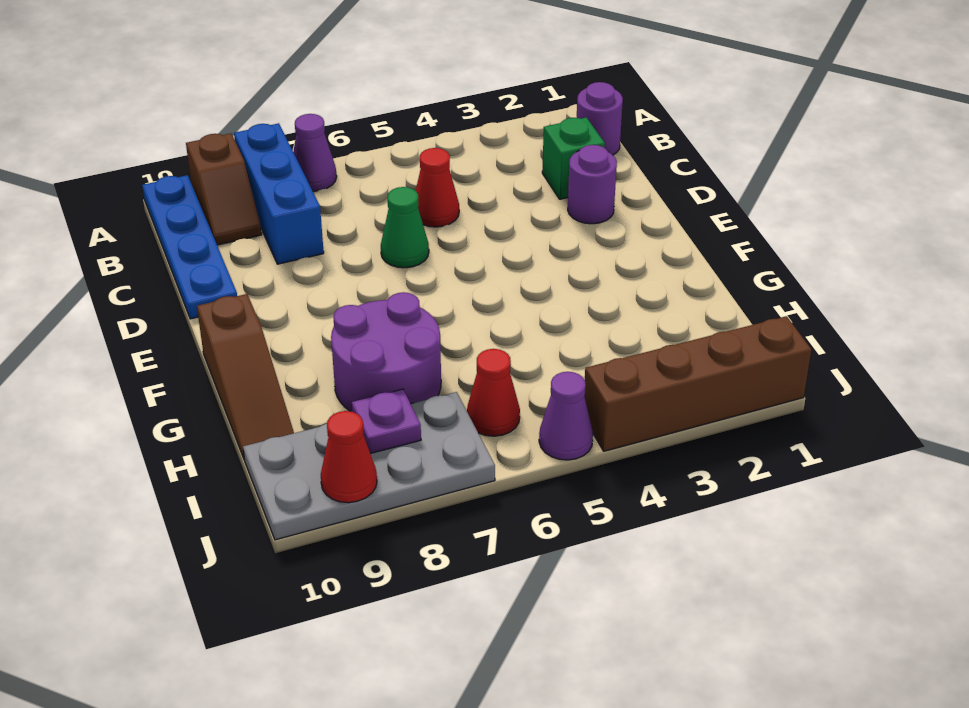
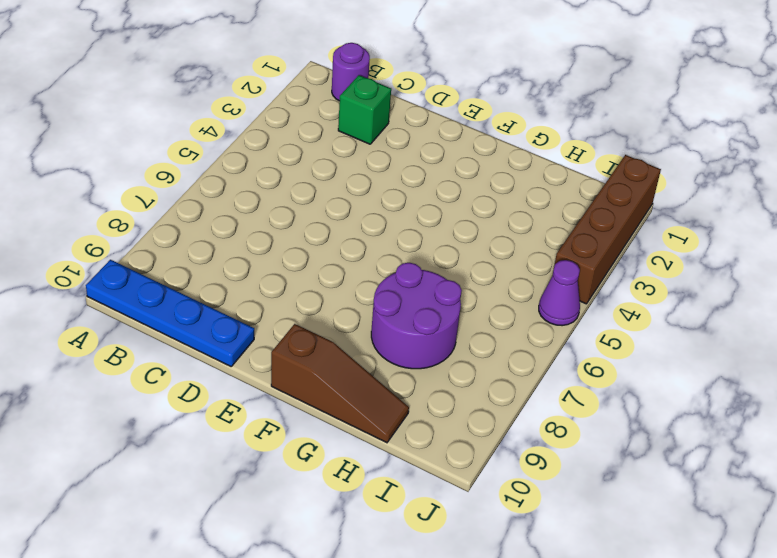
none -> purple cone A7 level 1
none -> blue brick A8:C8 level 1
none -> brown slope A9:B9 level 1 top A

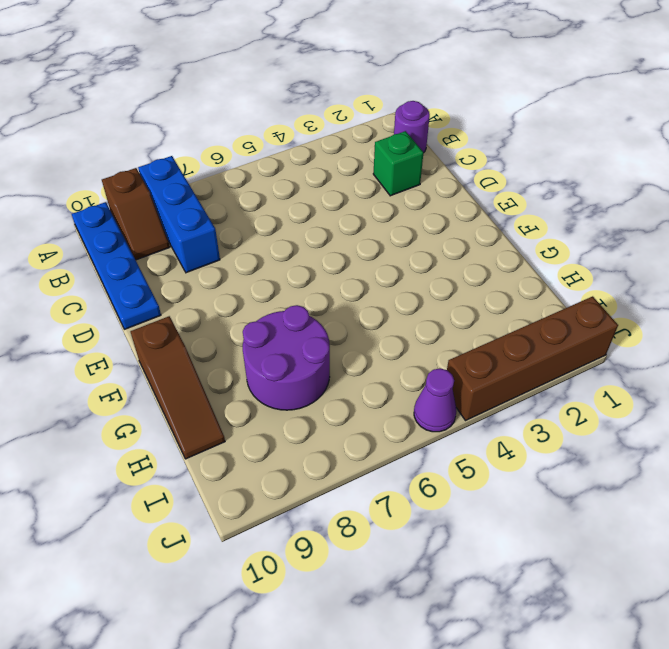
none -> purple cone A7 level 1
none -> red cone C5 level 1
none -> purple round brick D2 level 1

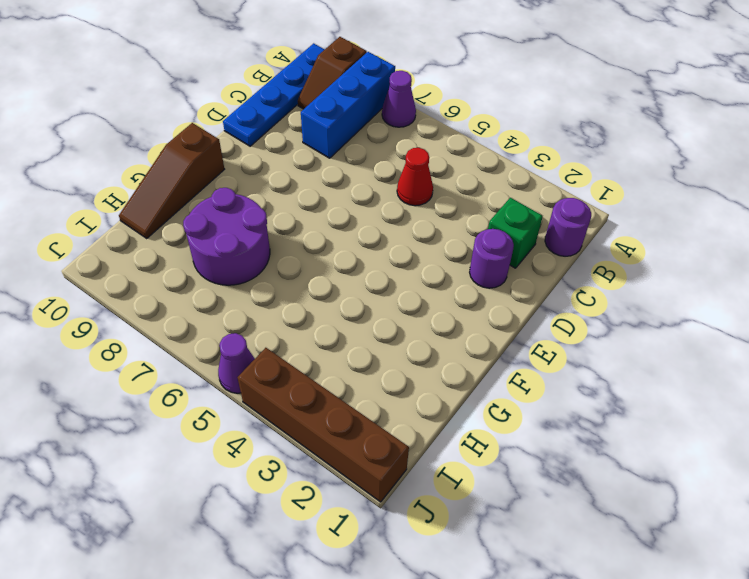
none -> green cone D6 level 1
none -> red cone I6 level 1
none -> grey plate I7:J10 level 1

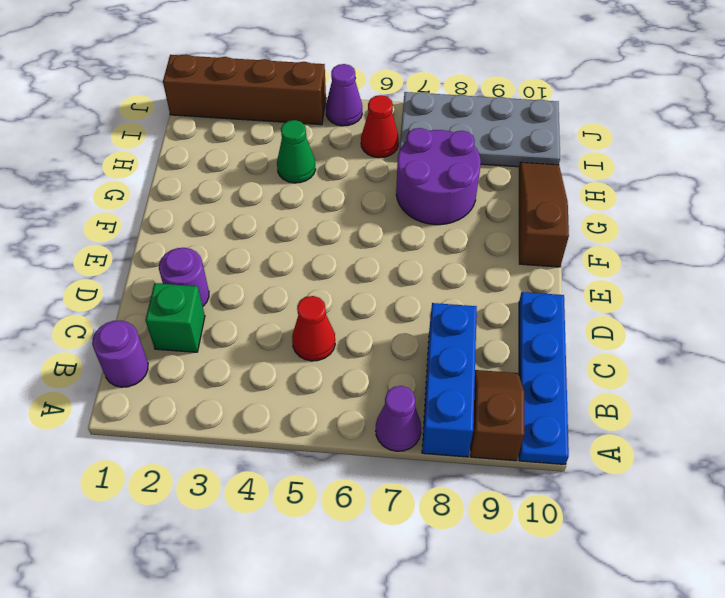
green cone H4 level 1 -> green cone D6 level 1
none -> purple plate I8 level 2
none -> red cone J9 level 2

